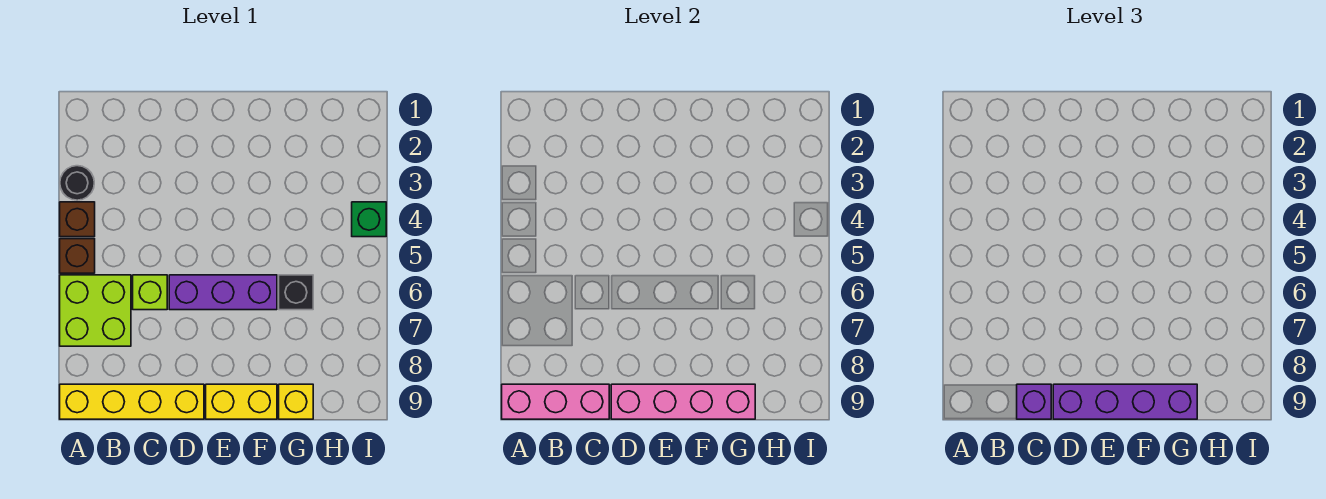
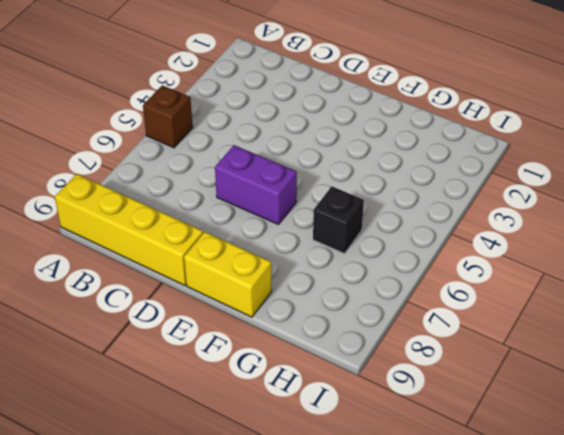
purple brick D6:E6 level 1 -> purple brick D6:F6 level 1
none -> black round brick A3 level 1
none -> brown brick A4 level 1
none -> lime brick A6:B7 level 1

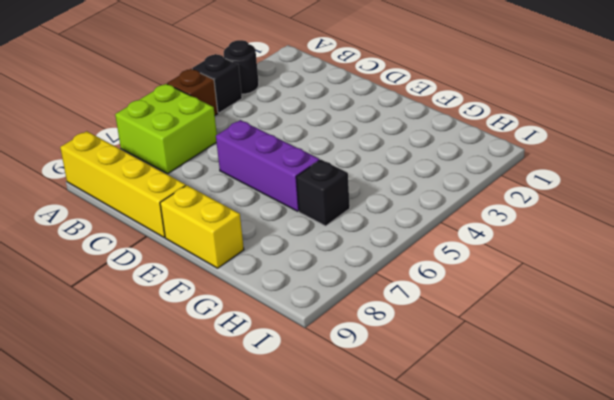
black brick A4 level 1 -> brown brick A4 level 1
none -> lime brick C6 level 1
none -> yellow brick G9 level 1
none -> green brick I4 level 1

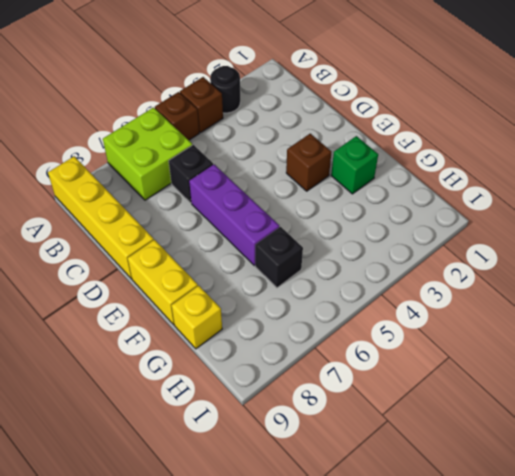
black brick C6 level 1 -> lime brick C6 level 1
brown brick E3 level 1 -> none
green brick F2 level 1 -> green brick I4 level 1
none -> pink brick A9:C9 level 2
none -> pink brick D9:G9 level 2
none -> purple brick C9 level 3

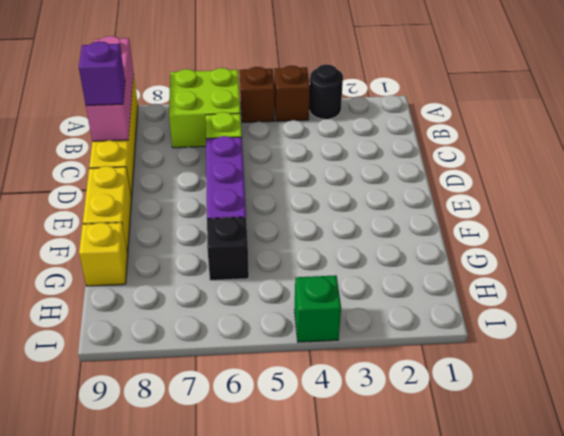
none -> pink brick D9:G9 level 2
none -> purple brick D9:G9 level 3

